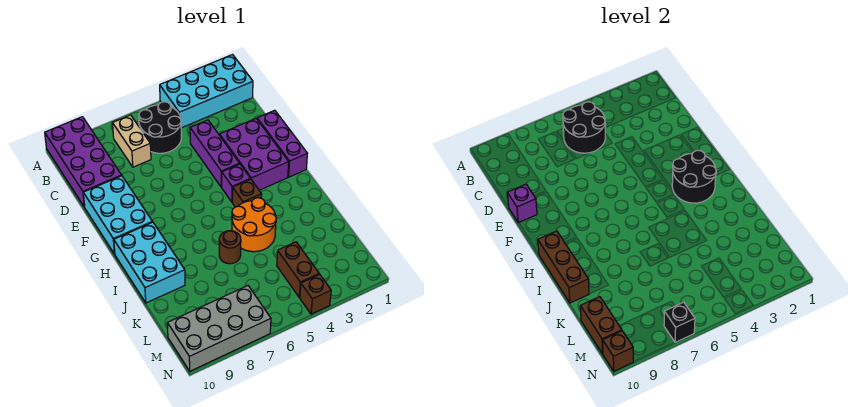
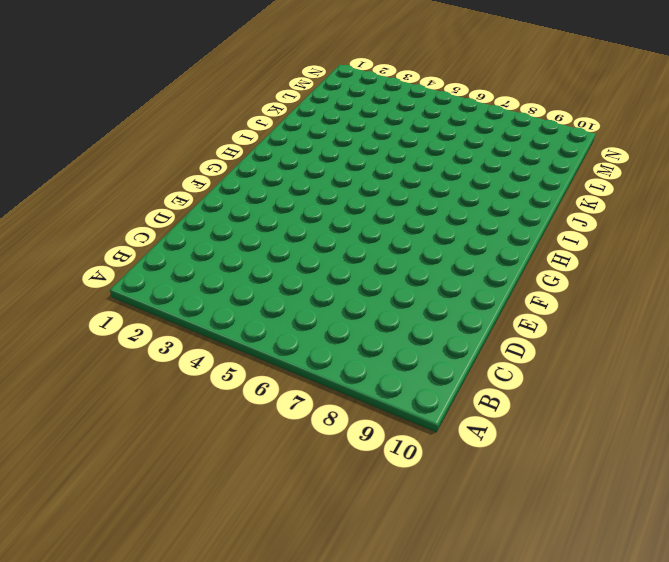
none -> cyan brick A1:B4 level 1
none -> purple brick A9:D10 level 1
none -> black round brick B5:C6 level 1

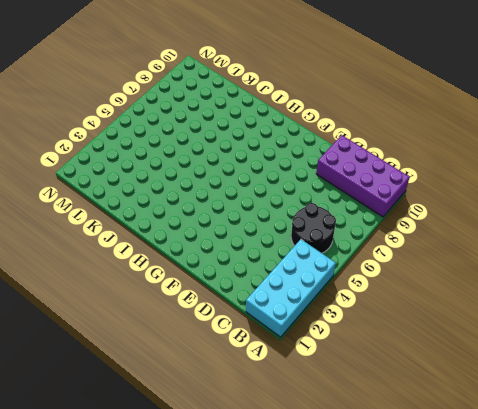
none -> tan brick B7:C7 level 1
none -> purple brick D4:F4 level 1
none -> purple brick E1:G1 level 1

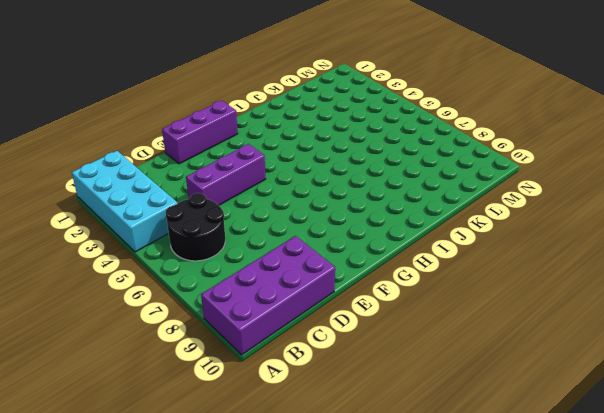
none -> tan brick B7:C7 level 1
none -> purple brick E2:G3 level 1
none -> cyan brick E9:G10 level 1

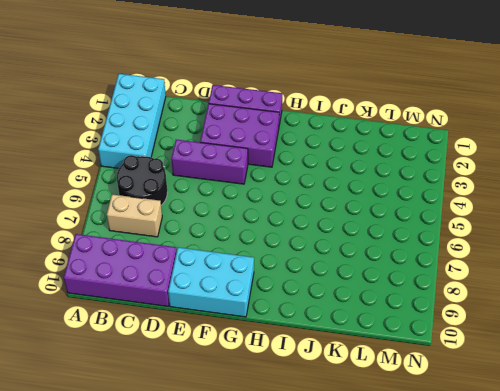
none -> purple brick G4 level 1
none -> brown brick H4 level 1
none -> cyan brick H9:J10 level 1

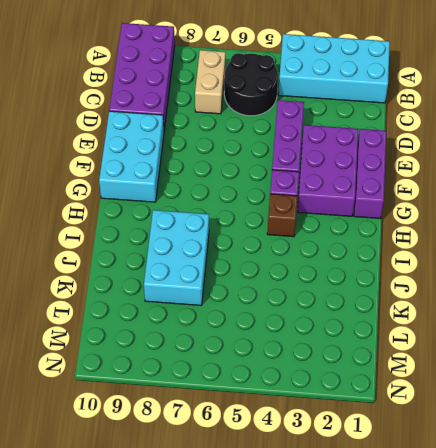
cyan brick I7:K8 level 1 -> cyan brick H9:J10 level 1
none -> orange round brick I4:J5 level 1
none -> brown round brick J6 level 1
none -> brown brick L4:M4 level 1

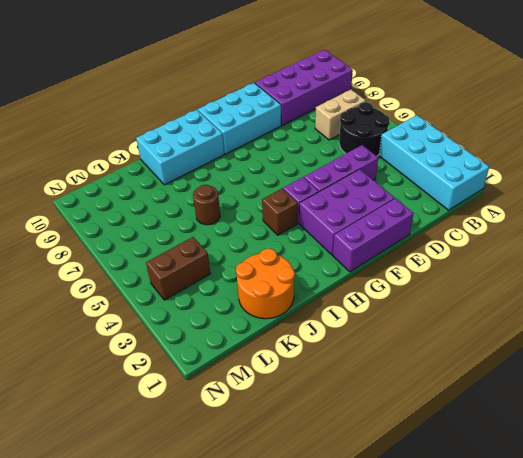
orange round brick J1:K2 level 1 -> orange round brick I4:J5 level 1
none -> grey brick M7:N10 level 1
none -> brown brick N4 level 1
none -> black round brick B5:C6 level 2

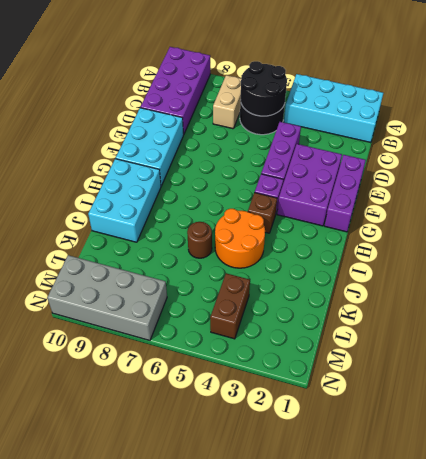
none -> brown brick N4 level 1
none -> purple brick E10 level 2
none -> black round brick G2:H3 level 2

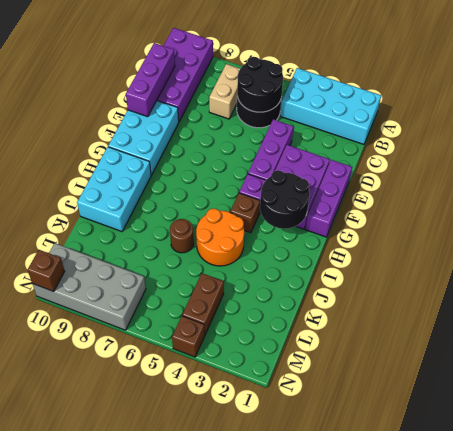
purple brick C10:E10 level 2 -> purple brick E10 level 2
none -> brown brick H10:J10 level 2
none -> brown brick L10:M10 level 2
none -> black brick N7 level 2

